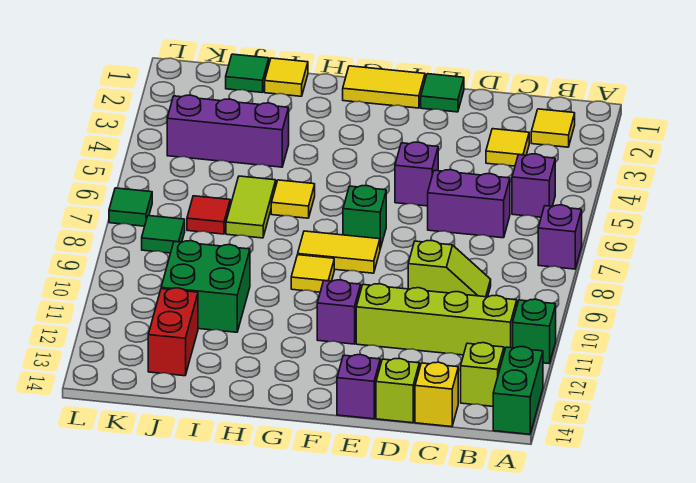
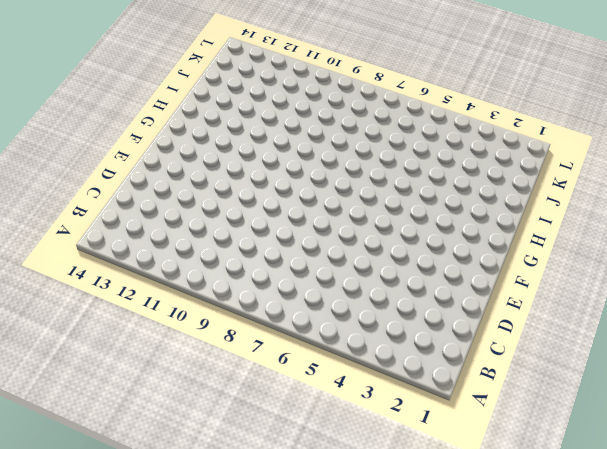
none -> purple brick A7 level 1
none -> green brick A11 level 1
none -> green brick A13:A14 level 1
none -> yellow tile B2 level 1

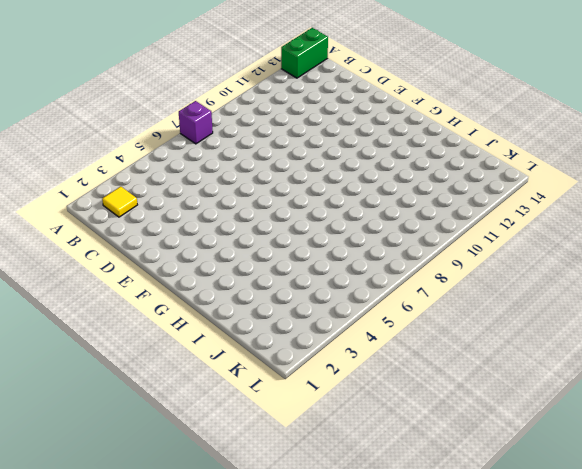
none -> green brick A11 level 1
none -> purple brick B5 level 1
none -> lime brick B11:E11 level 1
none -> lime brick B13 level 1

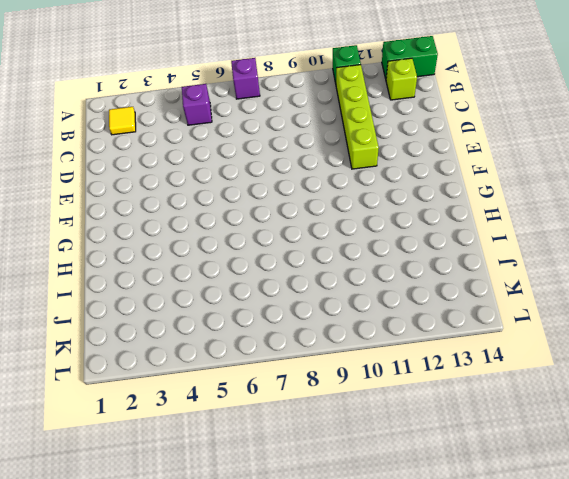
none -> yellow tile C3 level 1
none -> purple brick C6:D6 level 1
none -> lime slope C9:D9 level 1 top D
none -> yellow brick C14 level 1

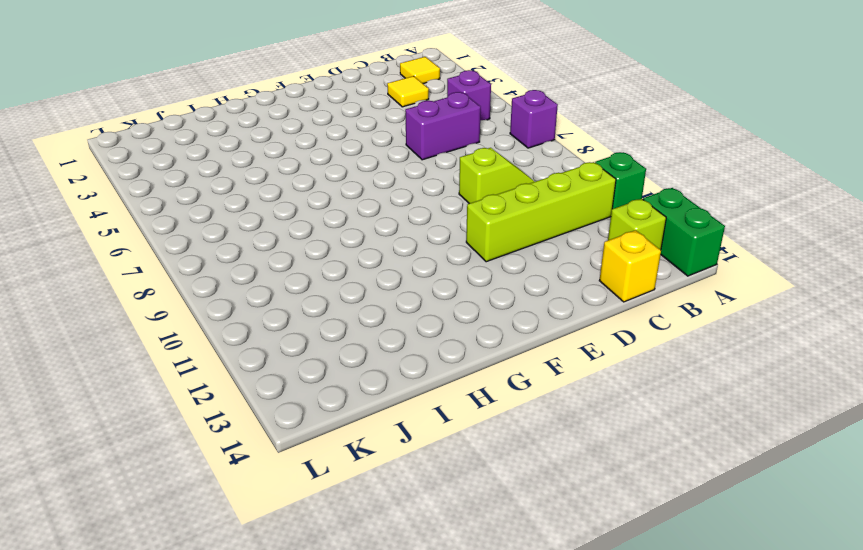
none -> lime brick D14 level 1
none -> green tile E1 level 1
none -> purple brick E5 level 1
none -> purple brick E14 level 1

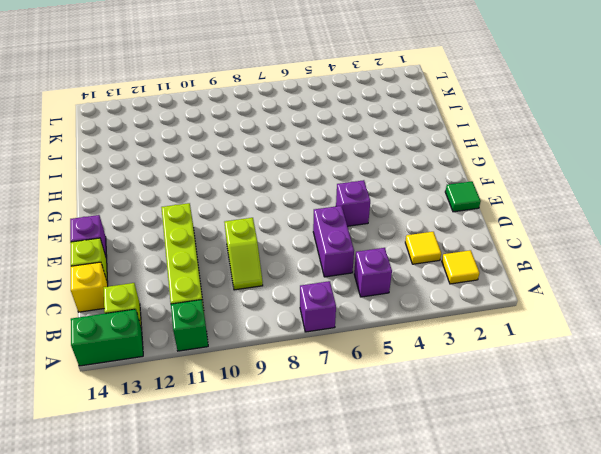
none -> yellow tile F1:G1 level 1
none -> green brick F7 level 1
none -> yellow tile F8:G8 level 1
none -> purple brick F11 level 1

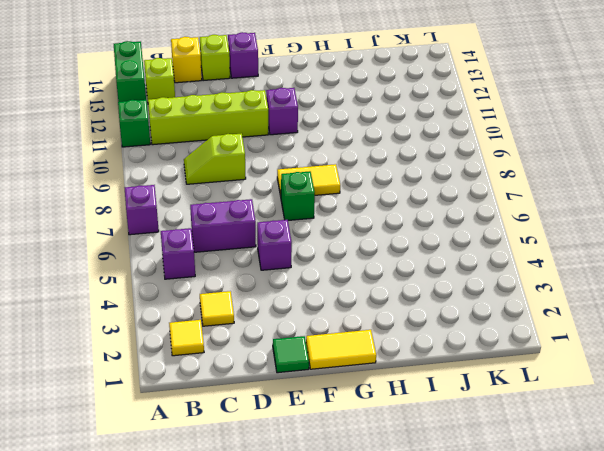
none -> yellow tile G9 level 1
none -> yellow tile H6 level 1
none -> yellow tile I1 level 1
none -> purple brick I4:K4 level 1

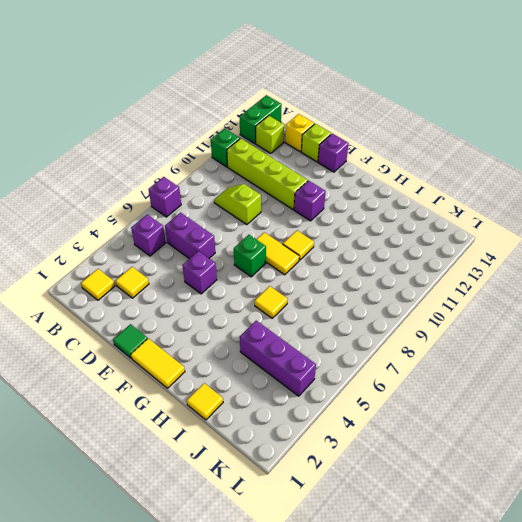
none -> lime tile I6:I7 level 1
none -> green brick I10:J11 level 1
none -> green tile J1 level 1
none -> red tile J7 level 1

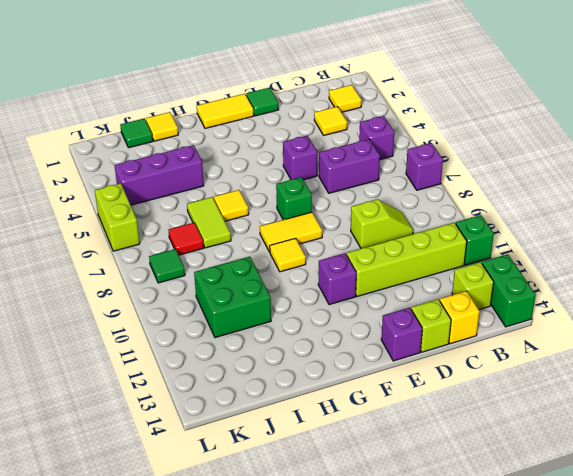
lime brick L5:L6 level 1 -> none
none -> red brick J12:J13 level 1
none -> green tile L7 level 1

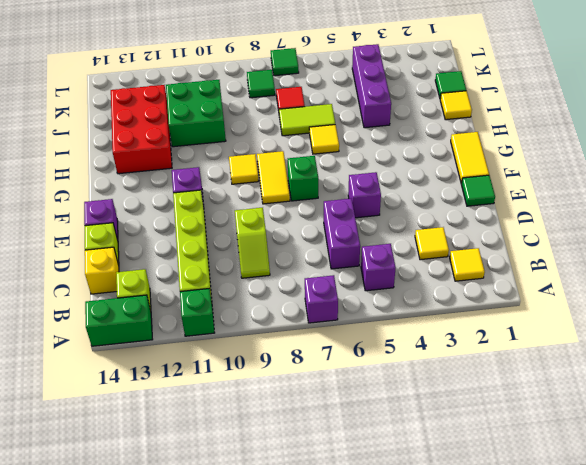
red brick H12:J13 level 1 -> red brick J12:J13 level 1

